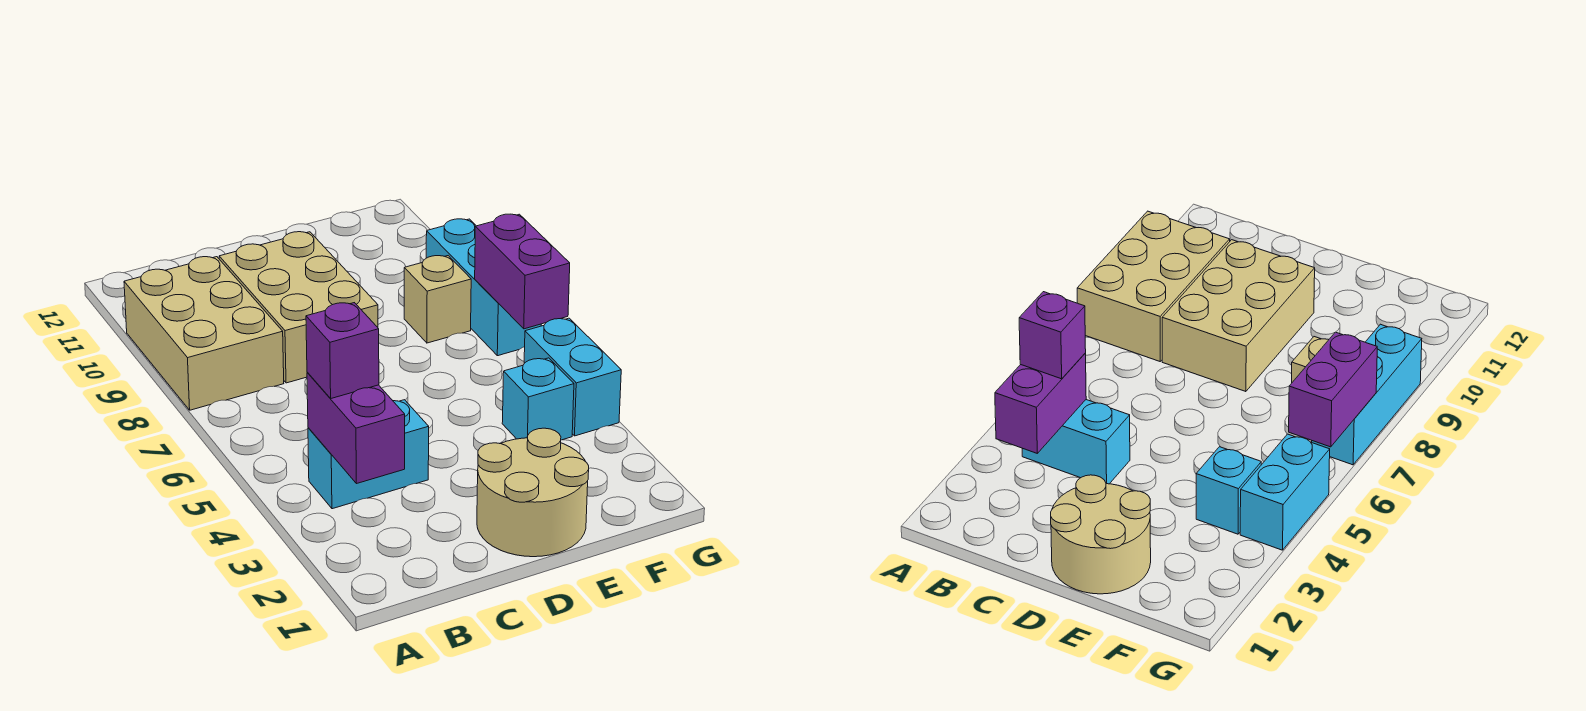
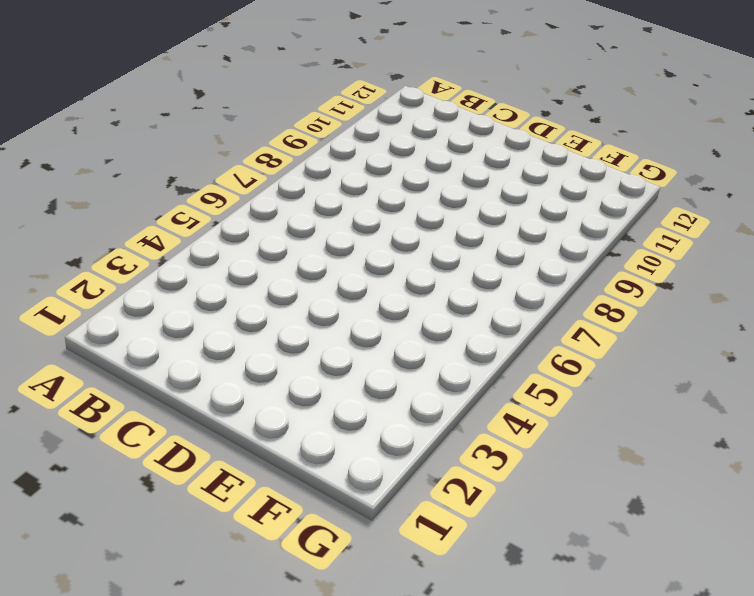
none -> tan brick A8:B10 level 1
none -> cyan brick B4:C4 level 1

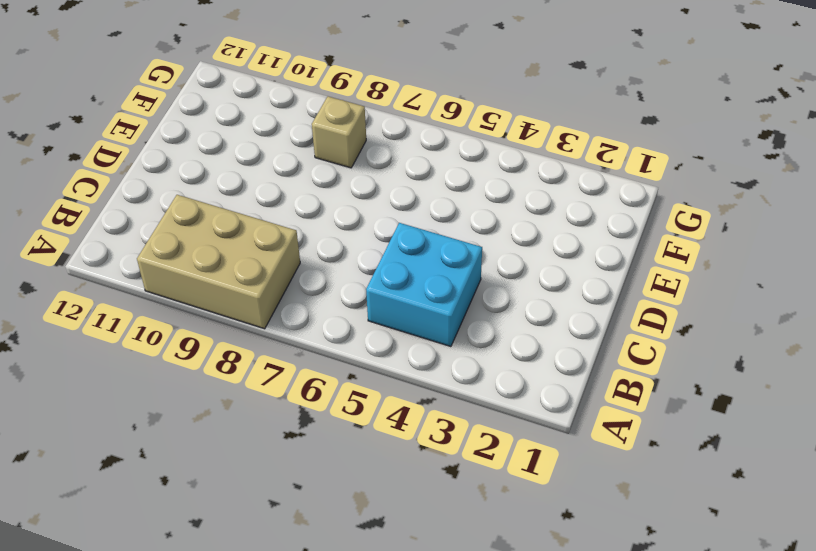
cyan brick B4:C5 level 1 -> cyan brick B4:C4 level 1
none -> tan brick C8:D10 level 1
none -> tan round brick D1:E2 level 1

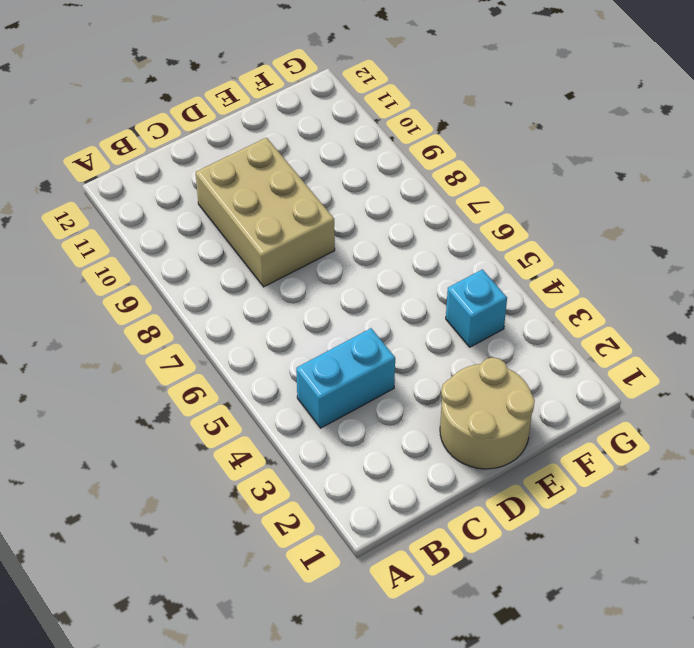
none -> tan brick A8:B10 level 1
none -> tan brick F8 level 1

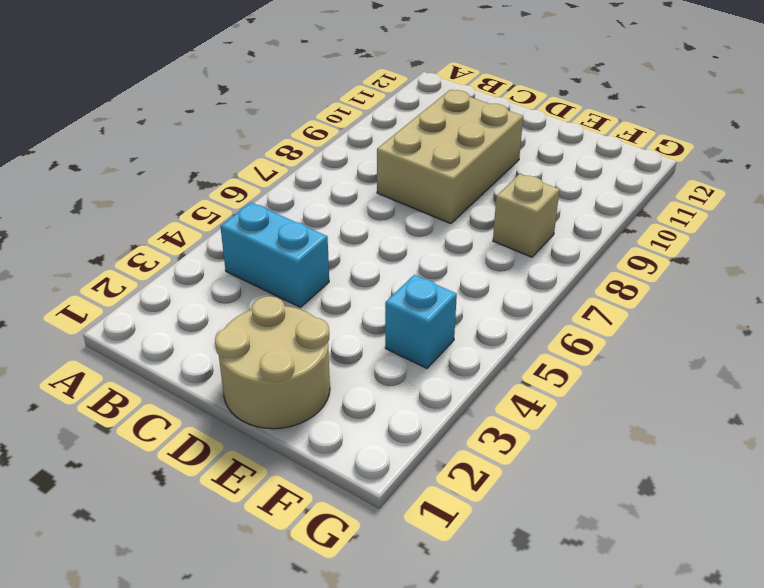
none -> tan brick A8:B10 level 1
none -> cyan brick G4:G5 level 1

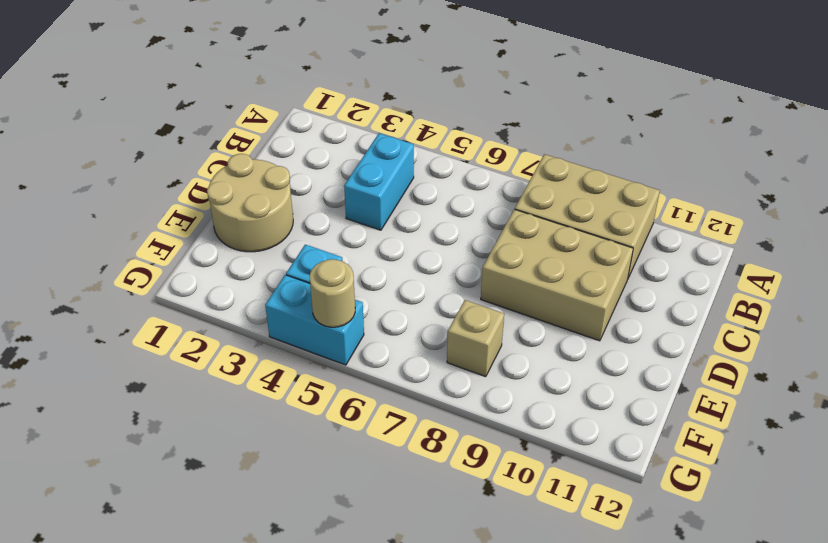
tan round brick G5 level 2 -> none
none -> cyan brick G7:G9 level 1
none -> purple brick B3:B4 level 2

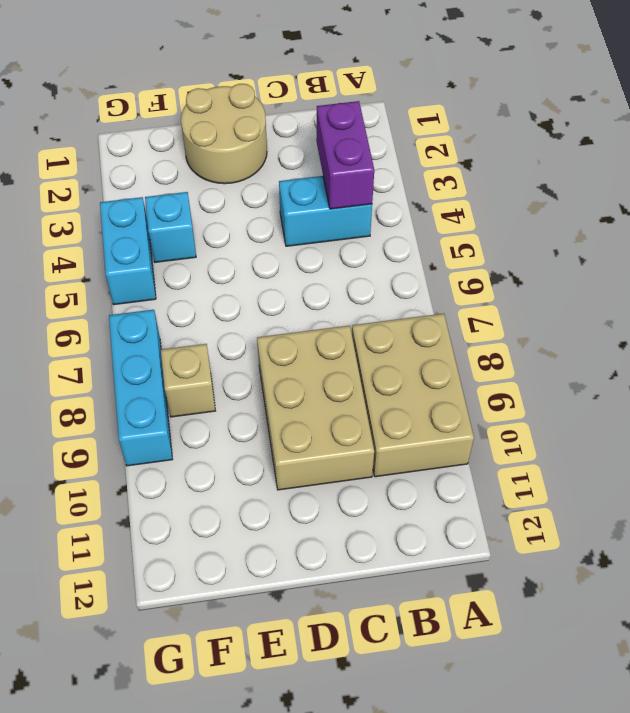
none -> purple brick G6:G7 level 2
none -> purple brick B4 level 3

